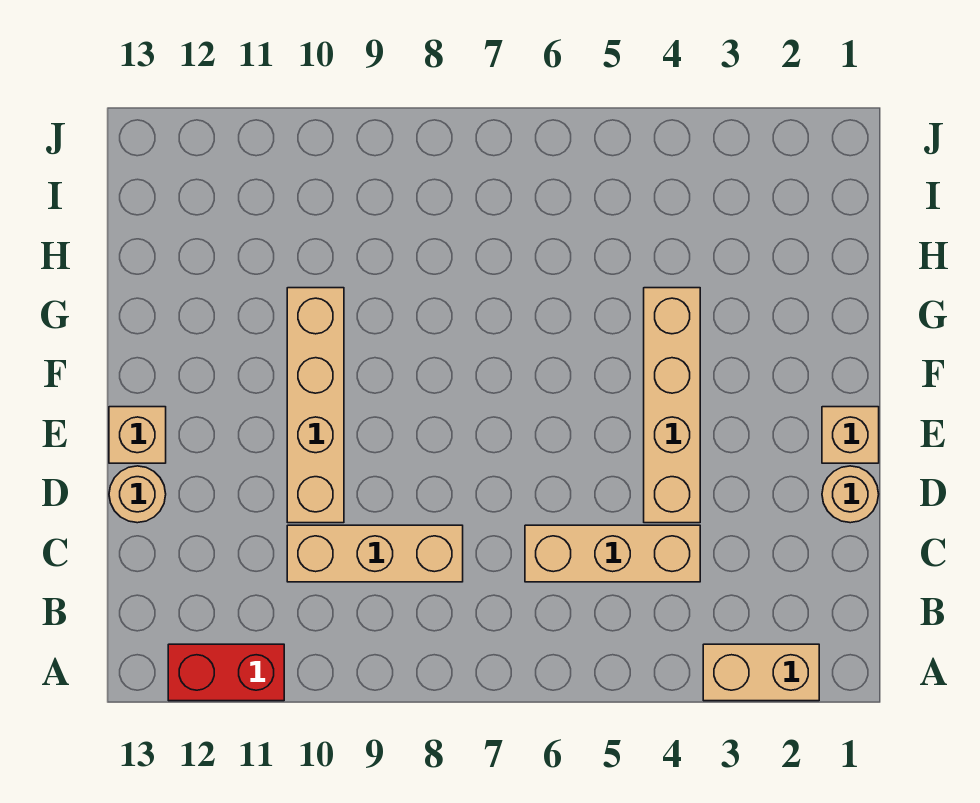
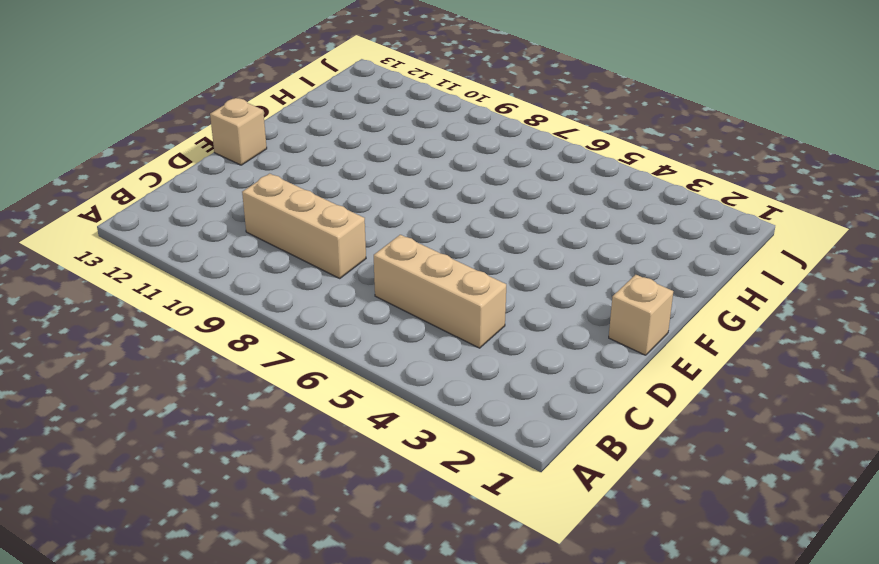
none -> tan brick A2:A3 level 1
none -> red brick A11:A12 level 1

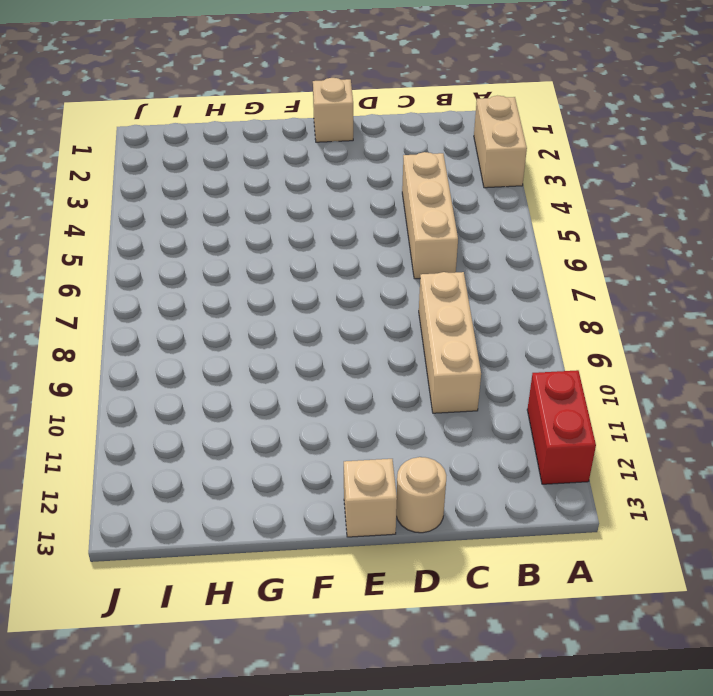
none -> tan round brick D1 level 1
none -> tan brick D4:G4 level 1

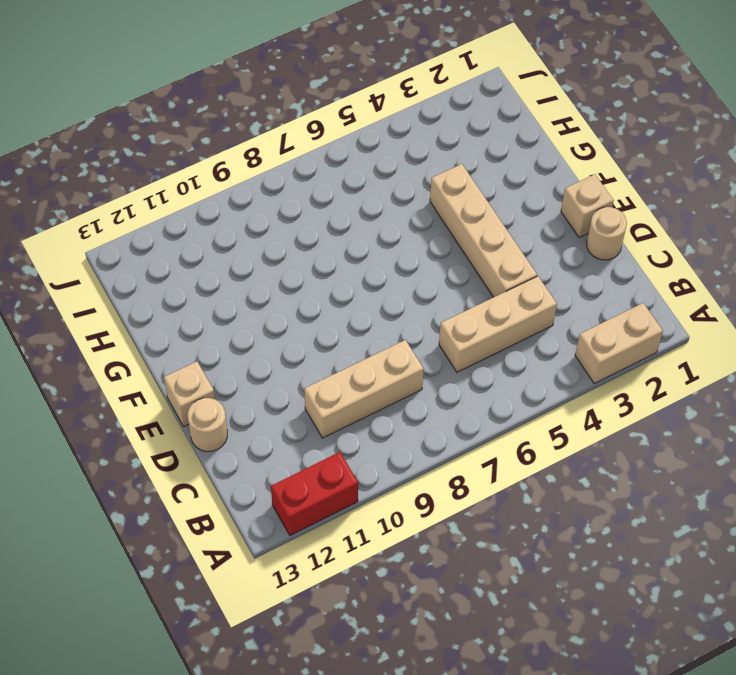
none -> tan brick D10:G10 level 1

